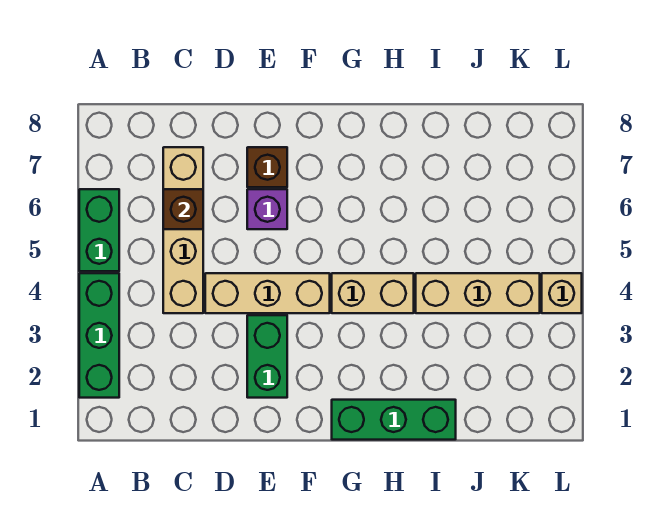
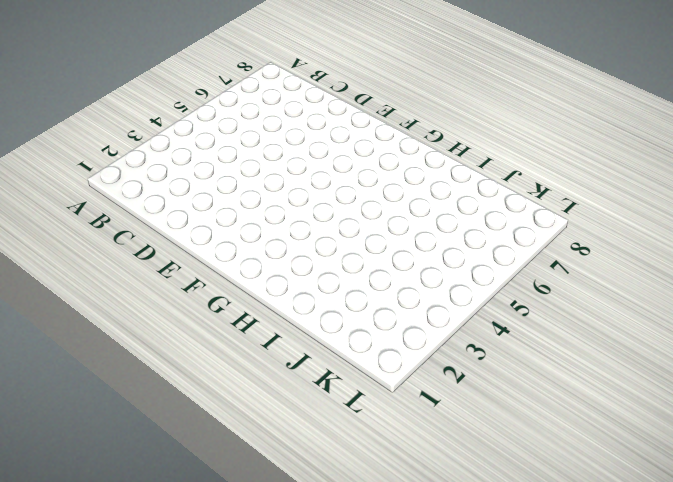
none -> green brick A2:A4 level 1
none -> green brick A5:A6 level 1
none -> tan brick C4:C7 level 1

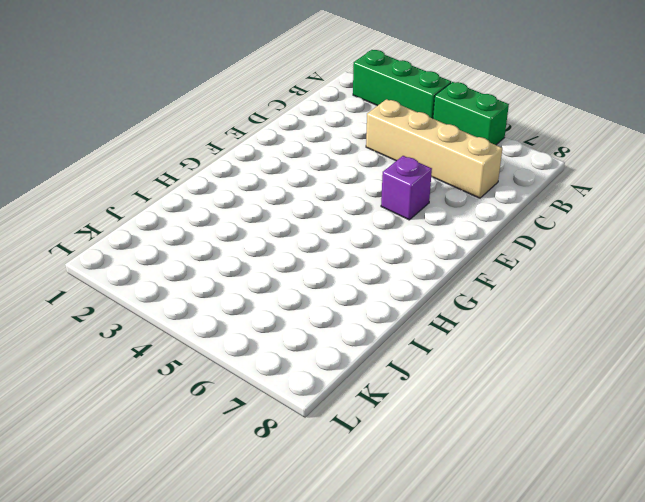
none -> tan brick D4:F4 level 1
none -> green brick E2:E3 level 1
none -> brown brick E7 level 1

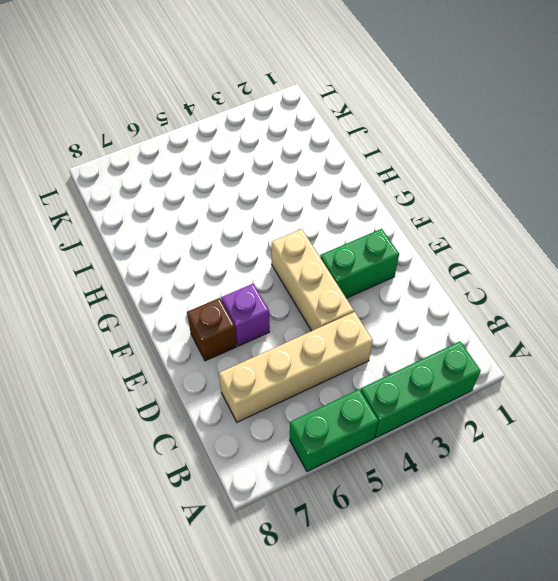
none -> green brick G1:I1 level 1
none -> tan brick G4:H4 level 1
none -> tan brick I4:K4 level 1

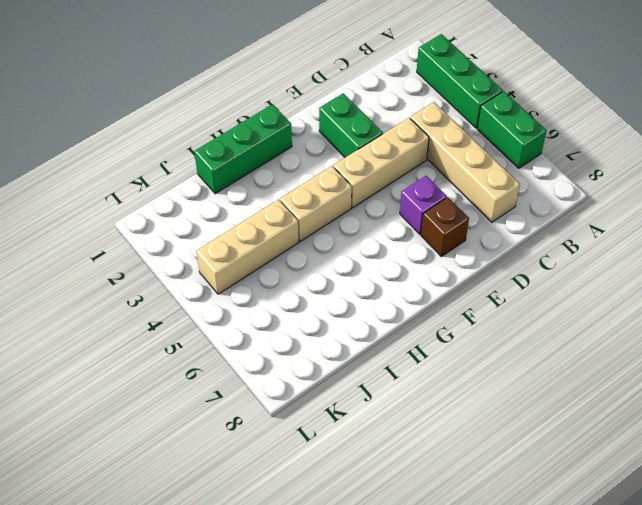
none -> tan brick L4 level 1
none -> brown brick C6 level 2

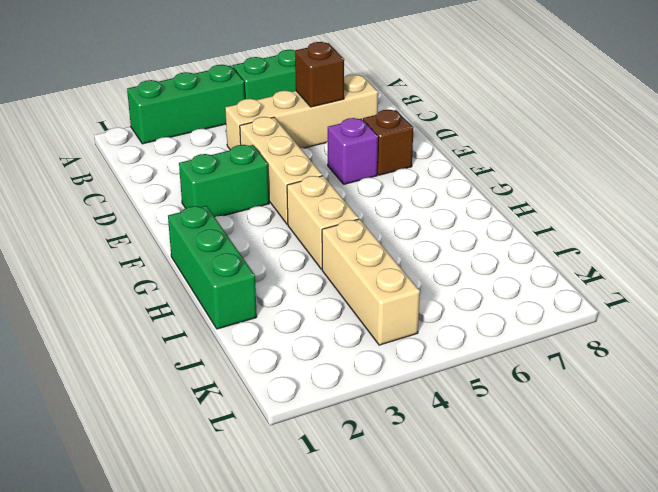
none -> tan brick L4 level 1

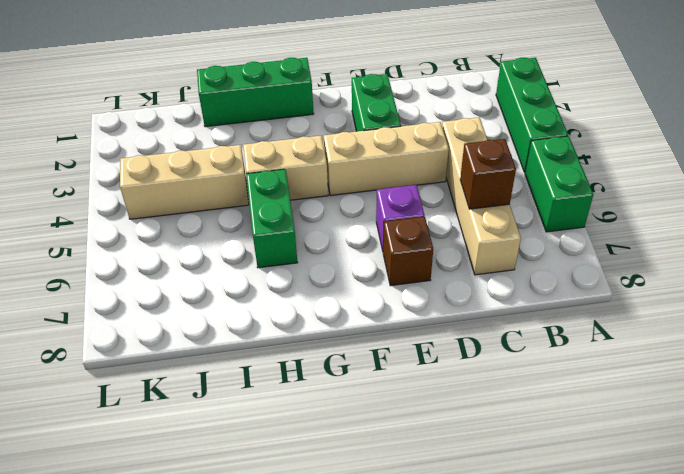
green brick H5:H6 level 1 -> none
none -> tan brick L4 level 1

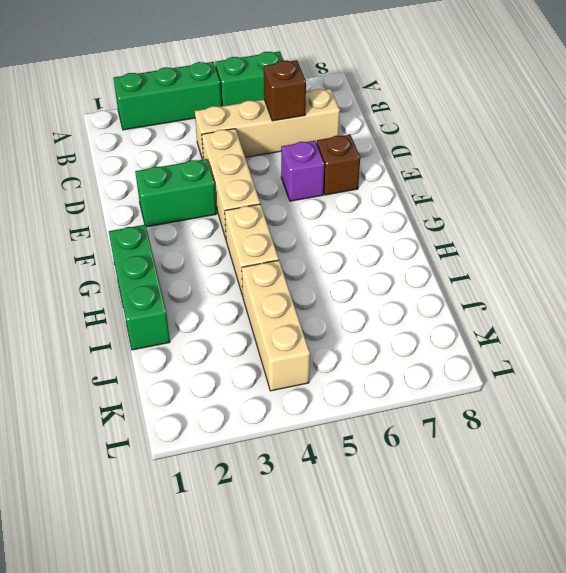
none -> tan brick L4 level 1

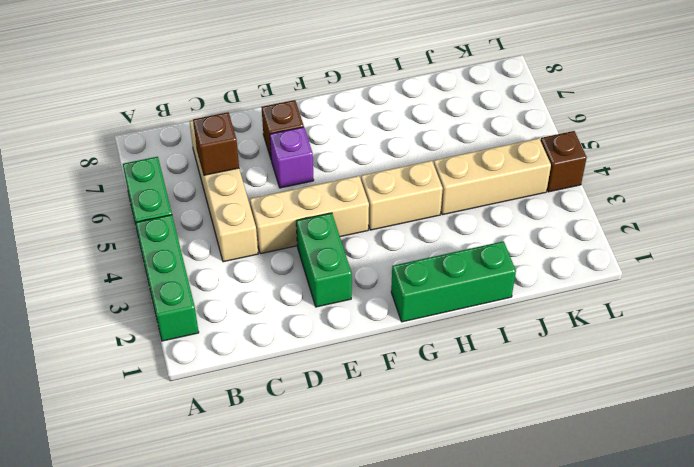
brown brick L4 level 1 -> tan brick L4 level 1

